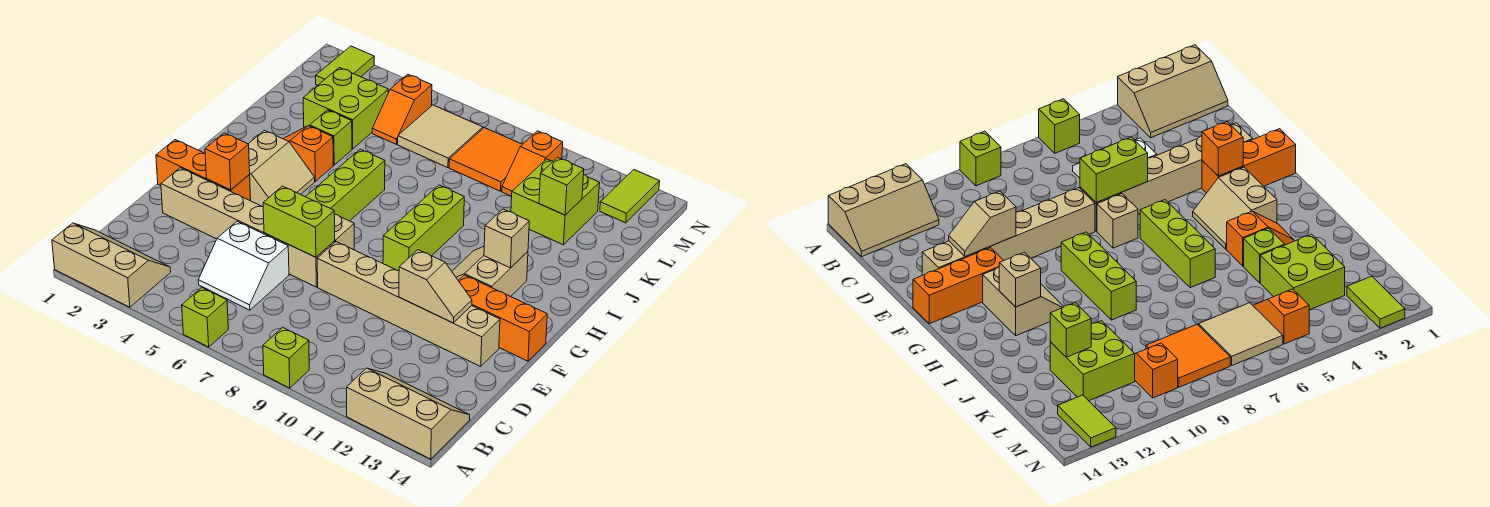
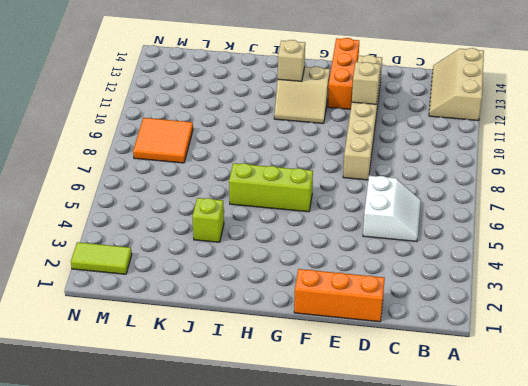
orange brick D1:F1 level 1 -> orange brick F1:F3 level 1
none -> tan slope A1:B3 level 1 top A
none -> lime brick A6 level 1
none -> lime brick A9 level 1

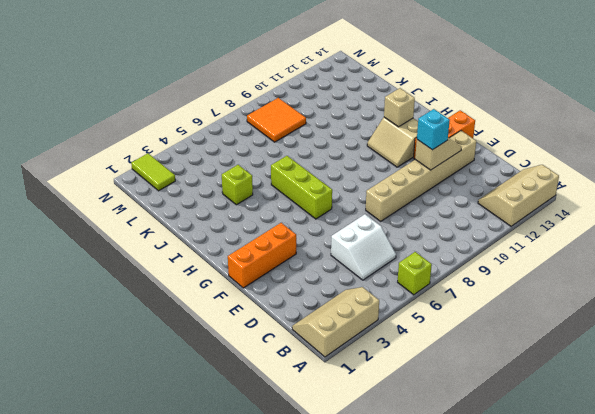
cyan brick E11 level 3 -> none
none -> lime brick A9 level 1
none -> tan brick E2:E7 level 1
none -> tan brick F7 level 1

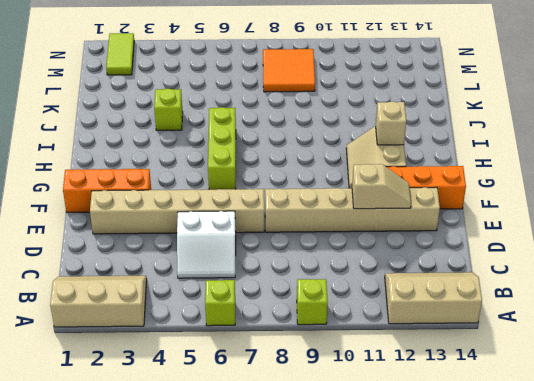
none -> tan brick F7 level 1
none -> tan slope G3:H4 level 1 top 3
none -> lime brick G9:I9 level 1

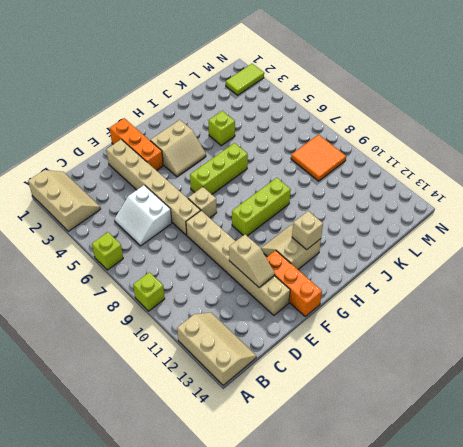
none -> orange slope I3:I4 level 1 top 4
none -> lime brick K3:L4 level 1
none -> lime brick K11:L12 level 1

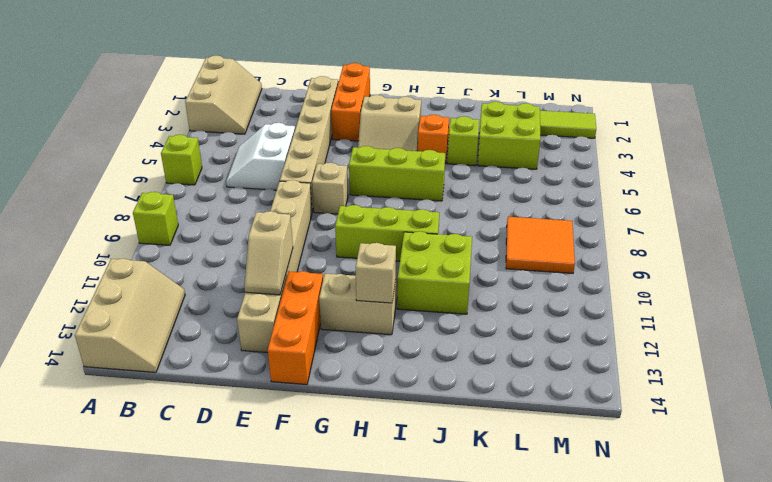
lime brick I10:J11 level 1 -> lime brick K11:L12 level 1
none -> orange slope L5:M5 level 1 top M
none -> tan tile L6:M7 level 1
none -> orange slope L10:M10 level 1 top M

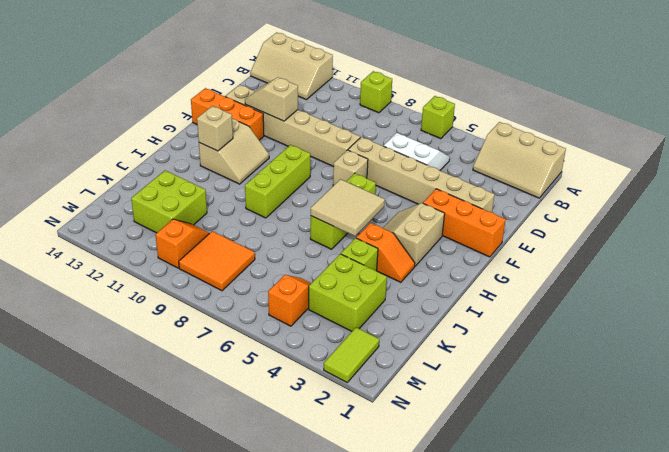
tan tile H5:I6 level 2 -> tan tile L6:M7 level 1
none -> lime tile M13:N13 level 1
none -> lime brick E6:E7 level 2
none -> orange brick F3 level 2

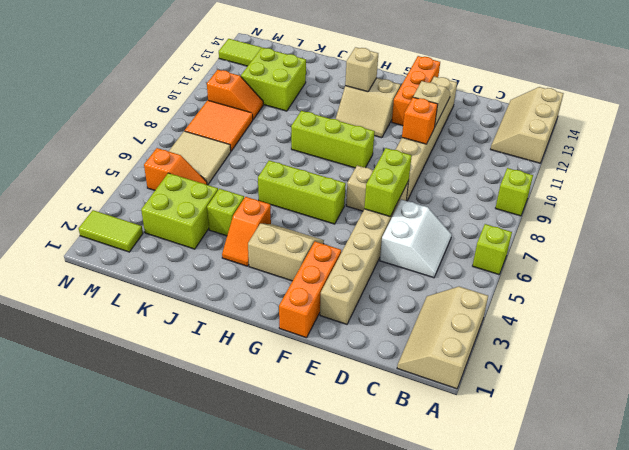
orange brick E10 level 2 -> orange brick F3 level 2
none -> lime brick K12 level 2

